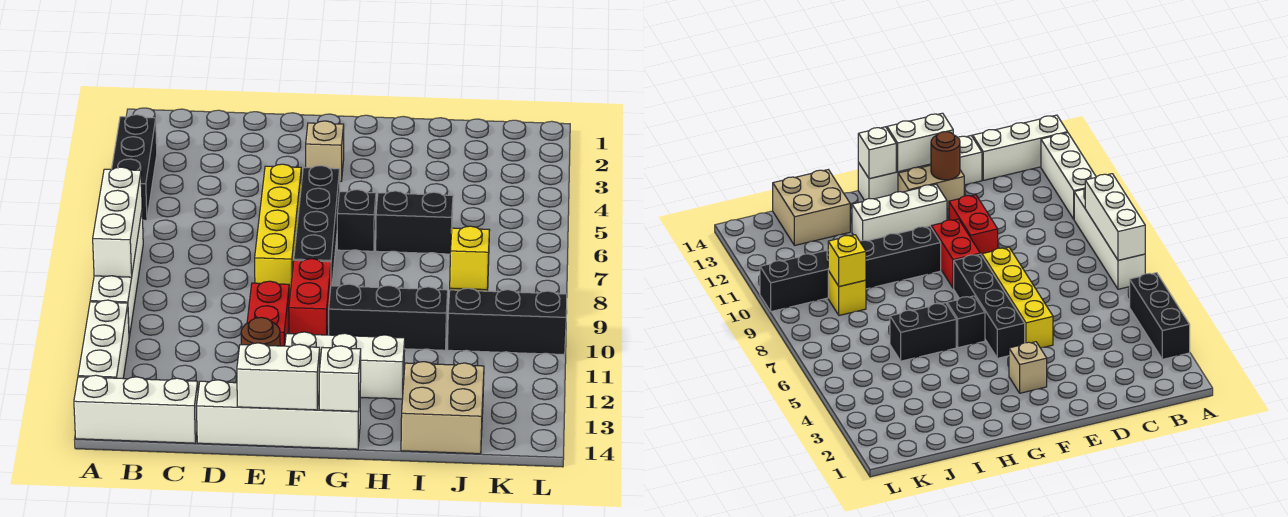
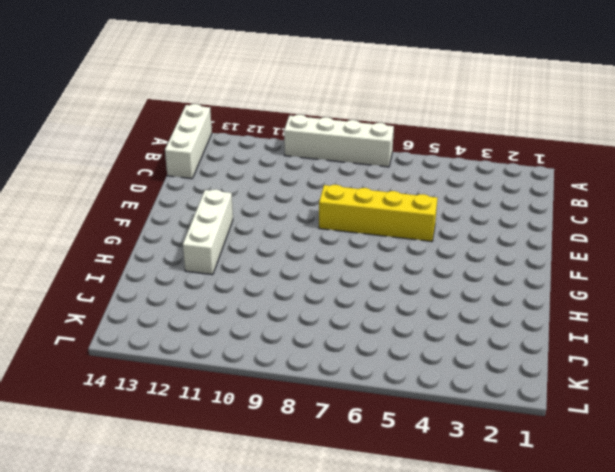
none -> black brick A3:A5 level 1
none -> white brick A11:A13 level 1
none -> white brick D14:G14 level 1

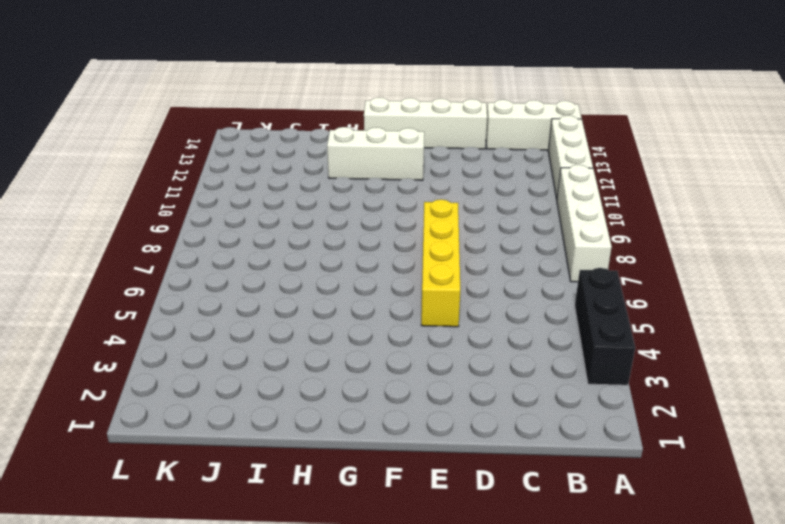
none -> red brick E10:E11 level 1
none -> tan brick E13:F13 level 1
none -> tan brick F3 level 1

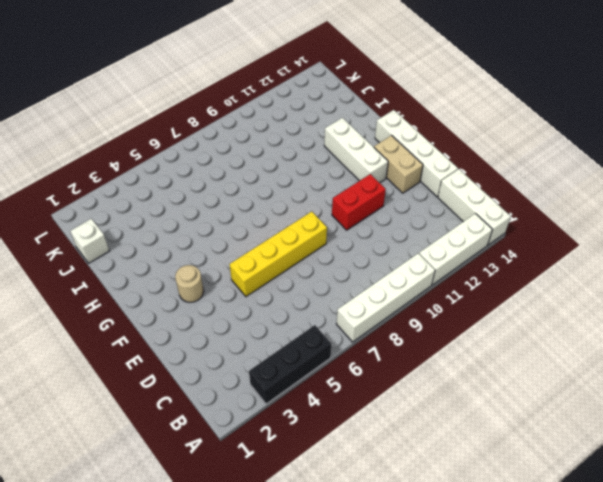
tan round brick F3 level 1 -> tan brick F3 level 1
white brick J1 level 1 -> white brick G14 level 2
none -> black brick F5:F8 level 1
none -> red brick F9:F10 level 1
none -> black brick G6 level 1

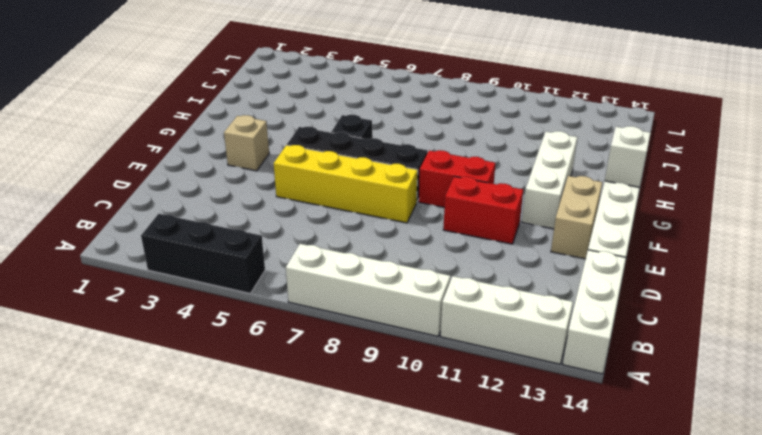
none -> black brick G10:I10 level 1
none -> black brick H6:I6 level 1
none -> tan brick I13:J14 level 1

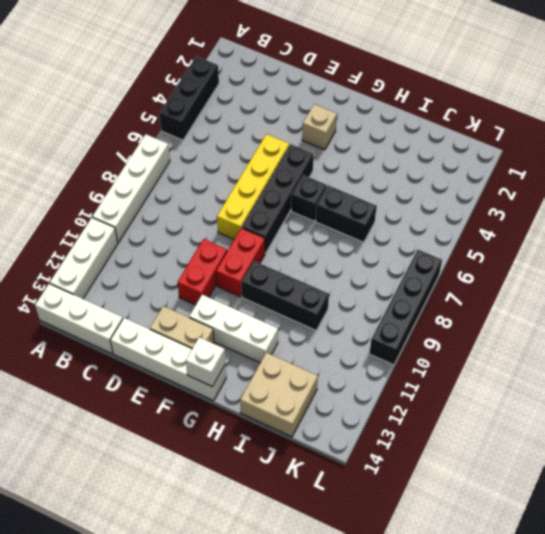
black brick L7:L10 level 1 -> black brick J10:L10 level 1
none -> yellow brick J9 level 1
none -> white brick A7:A9 level 2
none -> brown round brick E13 level 2

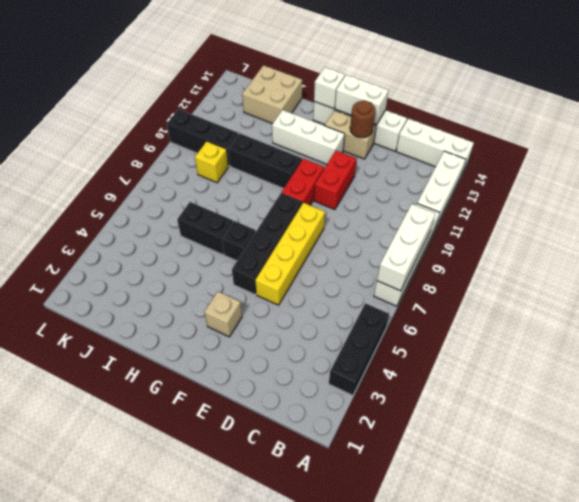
none -> yellow brick J9 level 2

